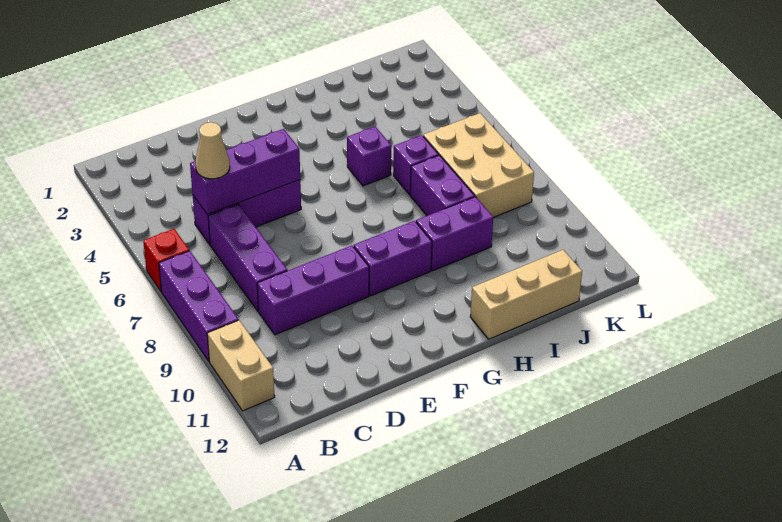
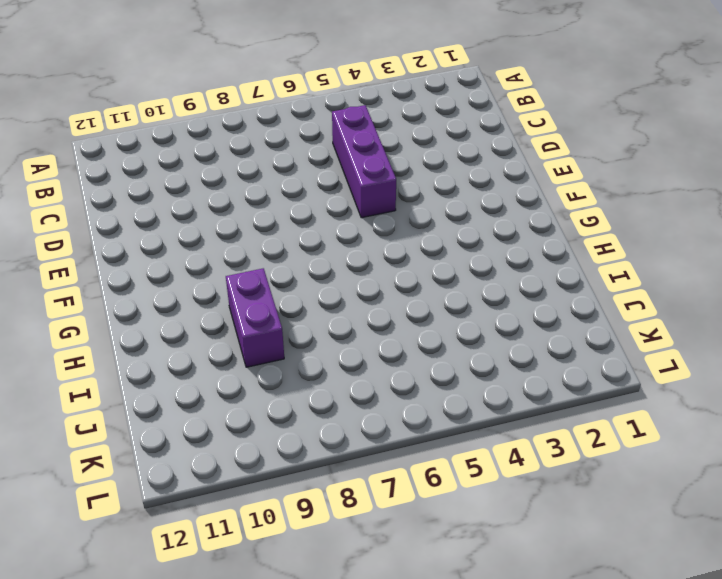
none -> red brick A6 level 1
none -> purple brick A7:A9 level 1
none -> tan brick A10:A11 level 1

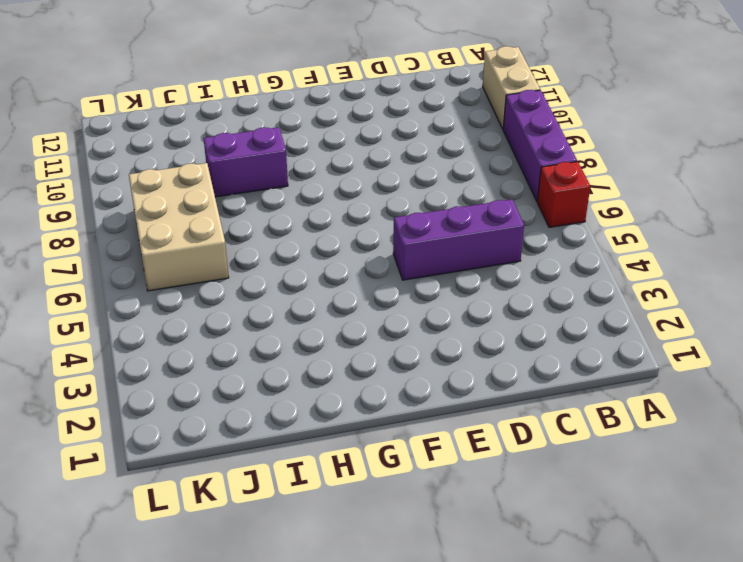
none -> purple brick C6:C8 level 1
none -> purple brick C9:E9 level 1
none -> purple brick F9:G9 level 1

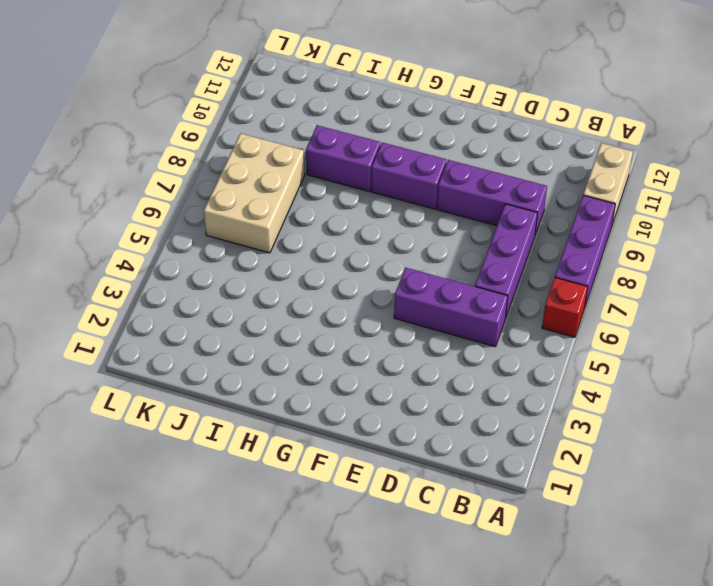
none -> purple brick H5 level 1
none -> tan brick H12:J12 level 1
none -> purple brick I6 level 1

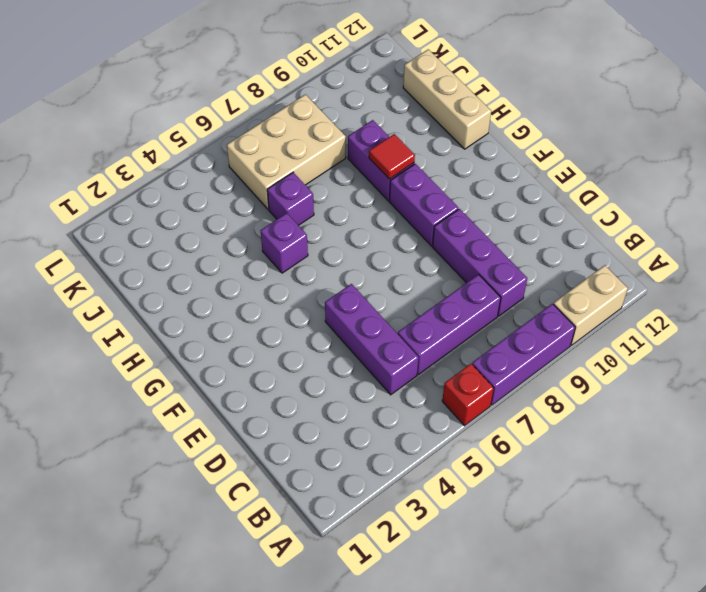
red tile H9 level 2 -> none
none -> purple brick I7:I8 level 1
none -> purple brick C5:E5 level 2
none -> tan cone C5 level 3

